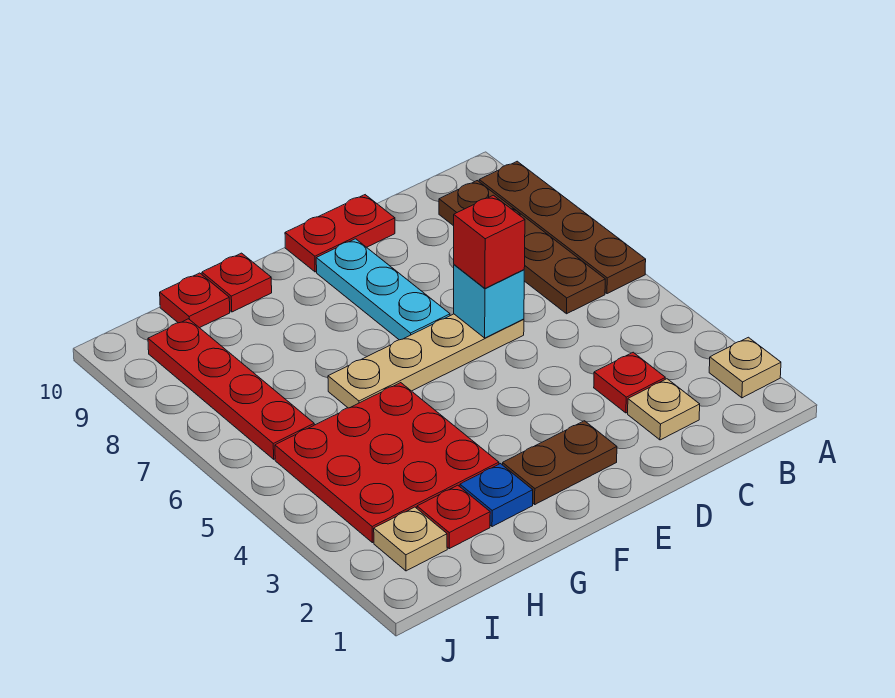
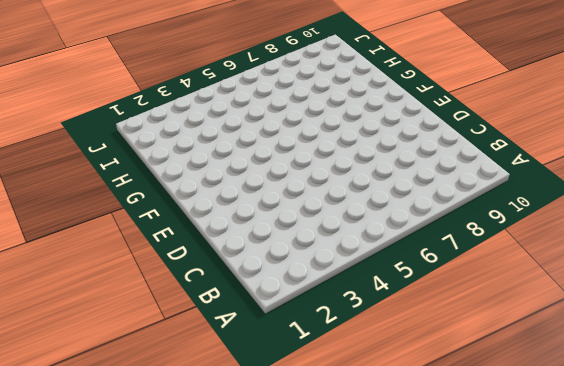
none -> tan plate A2 level 1
none -> brown plate A6:A9 level 1
none -> brown plate B6:B9 level 1

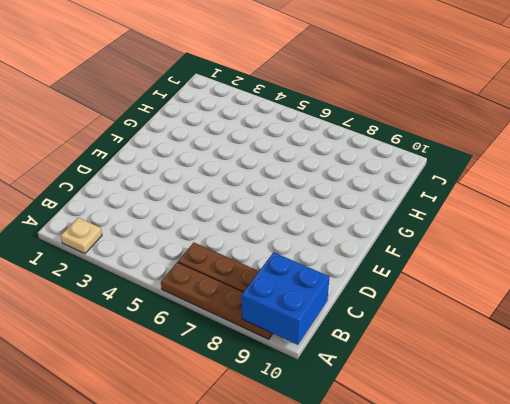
blue brick A9:B10 level 2 -> none
none -> tan plate C2 level 1
none -> red plate C3 level 1
none -> tan plate D6:G6 level 1

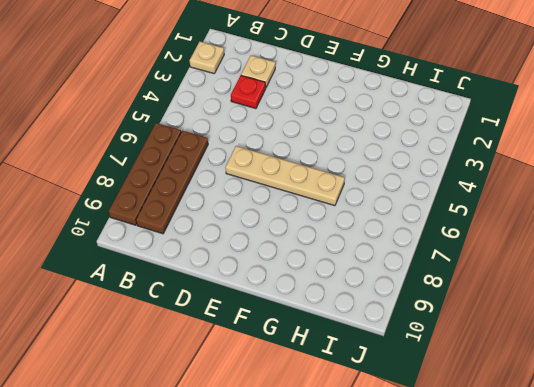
none -> red plate D10:E10 level 1
none -> brown plate E2:F2 level 1
none -> cyan plate E7:E9 level 1

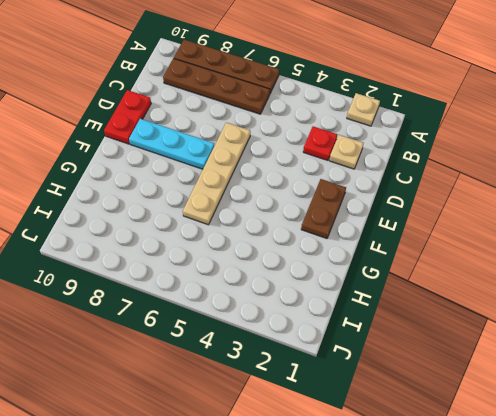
none -> blue plate G2 level 1
none -> red plate G3:I5 level 1
none -> red plate G10 level 1

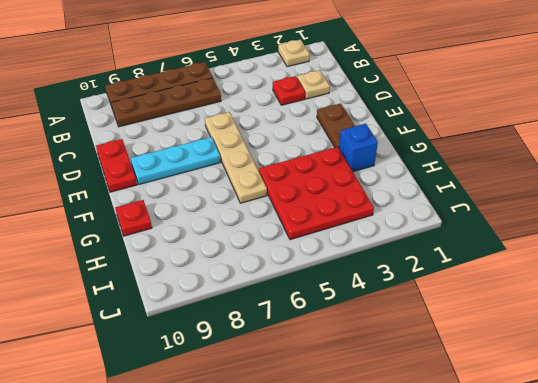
blue brick G2 level 1 -> blue plate G2 level 1
none -> red plate H2 level 1
none -> red plate H10 level 1
none -> tan plate I2 level 1

